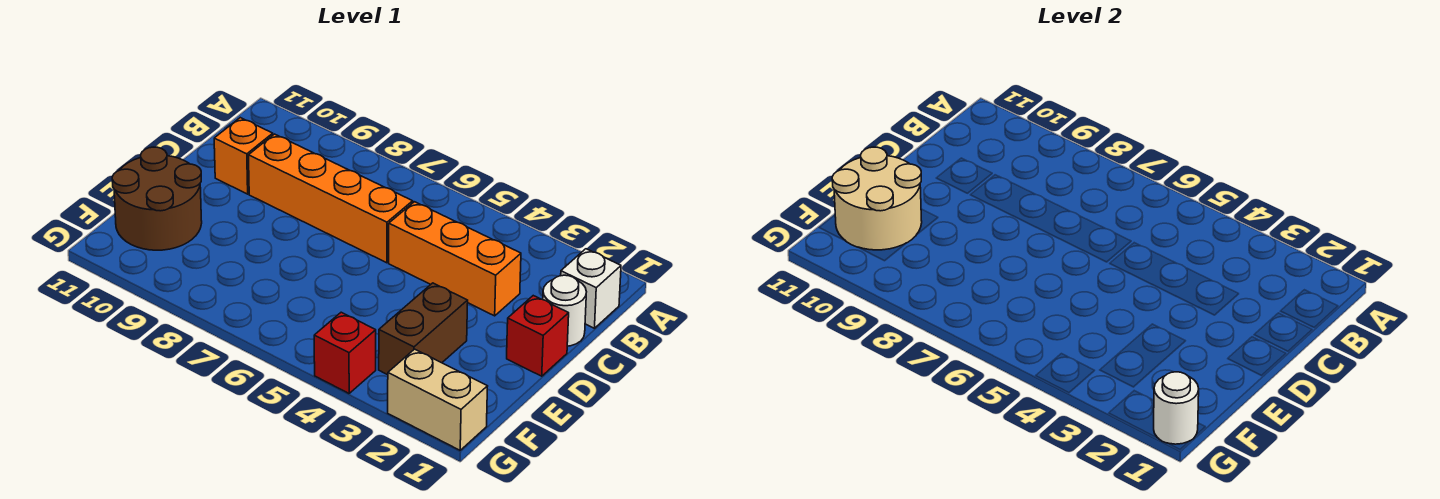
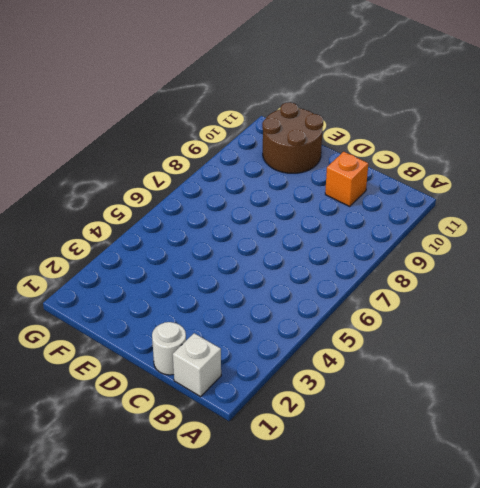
none -> orange brick C3:C5 level 1
none -> orange brick C6:C9 level 1
none -> red brick D1 level 1

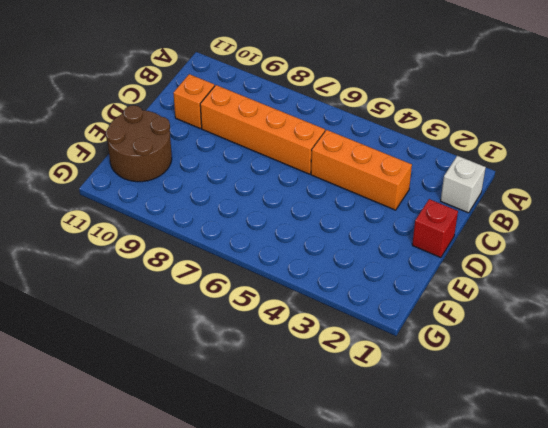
none -> white round brick C1 level 1
none -> brown brick E3:F3 level 1
none -> tan brick G1:G2 level 1

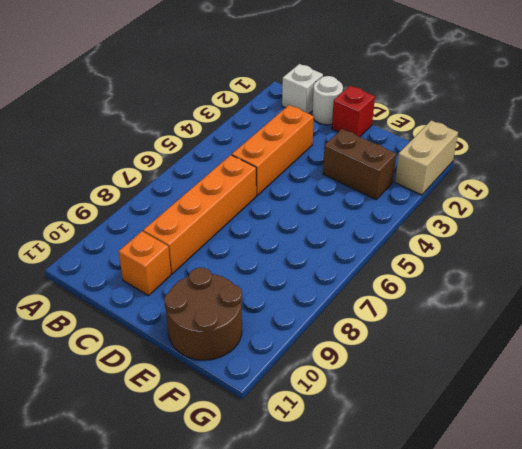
none -> red brick G4 level 1
none -> tan round brick E10:F11 level 2
none -> white round brick G1 level 2

